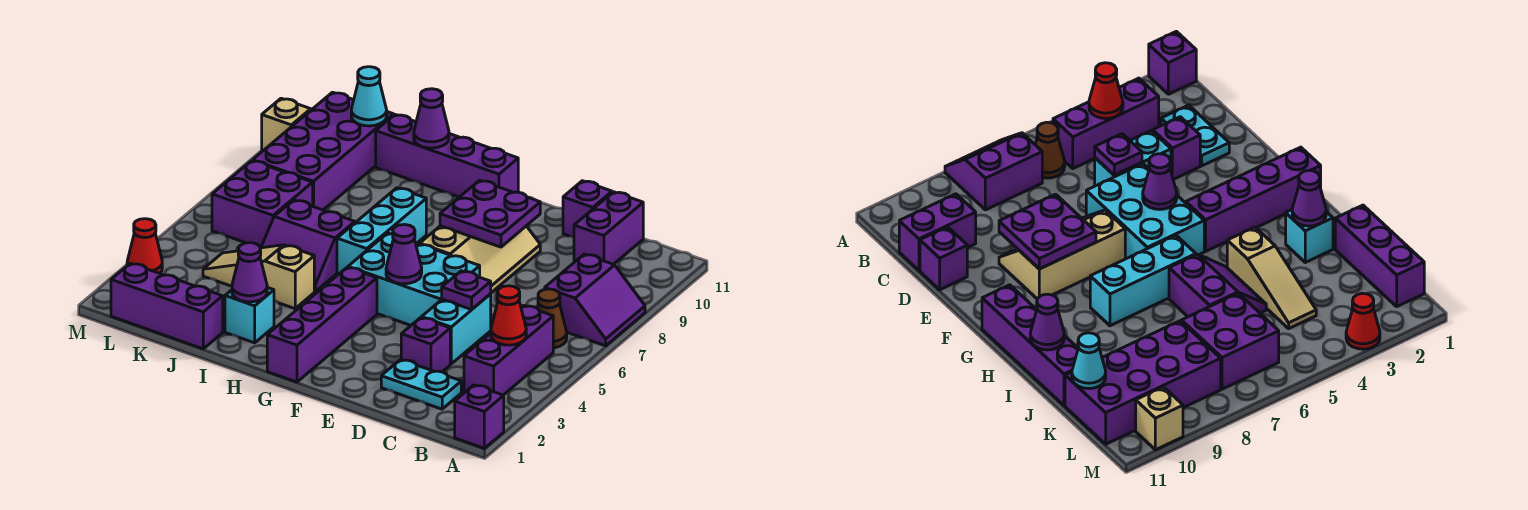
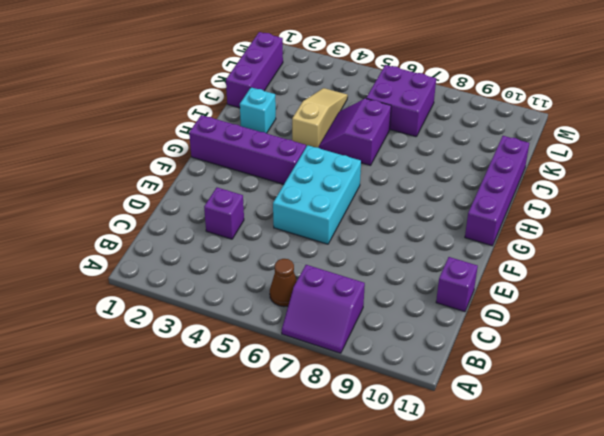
none -> purple brick A1 level 1
none -> purple brick B3:B5 level 1
none -> cyan plate C2:D2 level 1

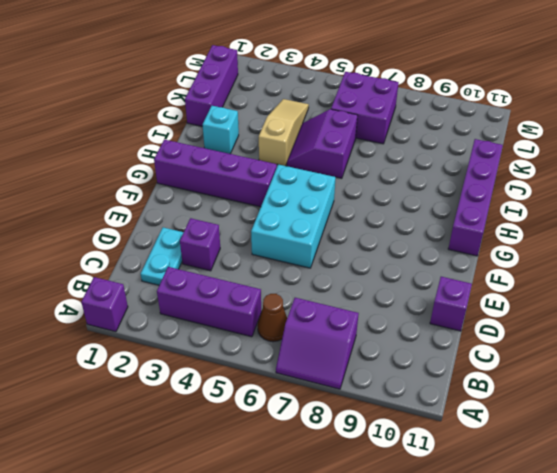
none -> purple brick C10:C11 level 1
none -> cyan brick D4:D5 level 1
none -> tan slope E7:F9 level 1 top F

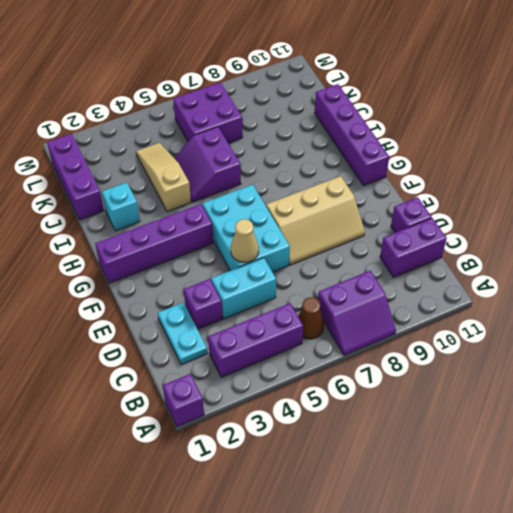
tan cone E5 level 2 -> none
none -> cyan brick H6:H8 level 1
none -> purple brick K8:L11 level 1
none -> red cone M3 level 1

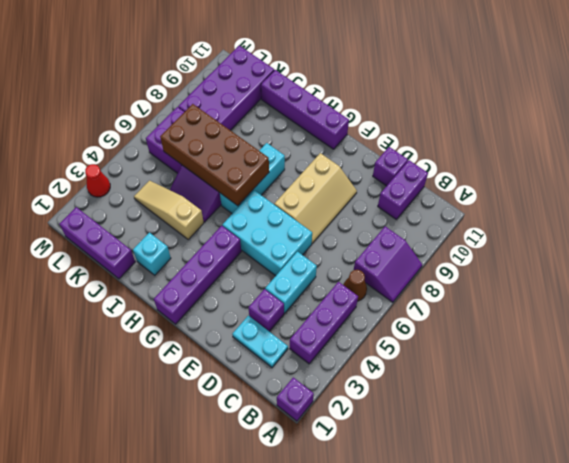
brown brick H6:K7 level 2 -> none
none -> tan brick M10 level 1
none -> red cone B4 level 2
none -> purple plate D5 level 2

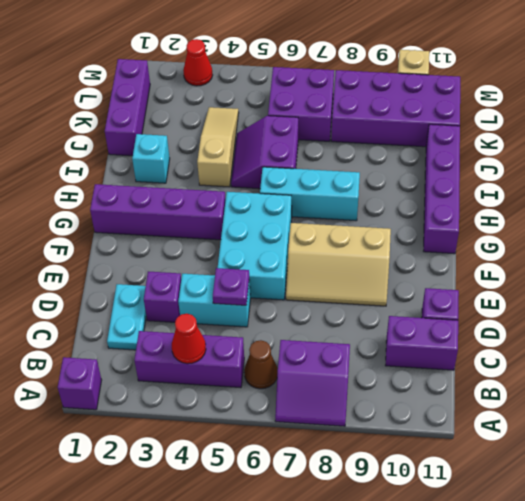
none -> purple plate E8:F9 level 2
none -> purple cone F5 level 2
none -> purple cone I2 level 2

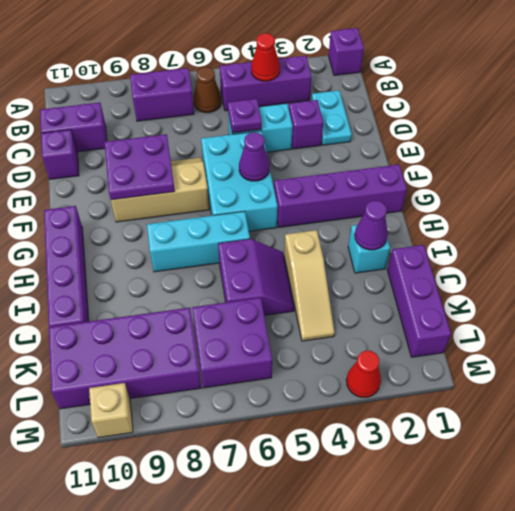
none -> purple cone I11 level 2
none -> cyan cone K11 level 2

